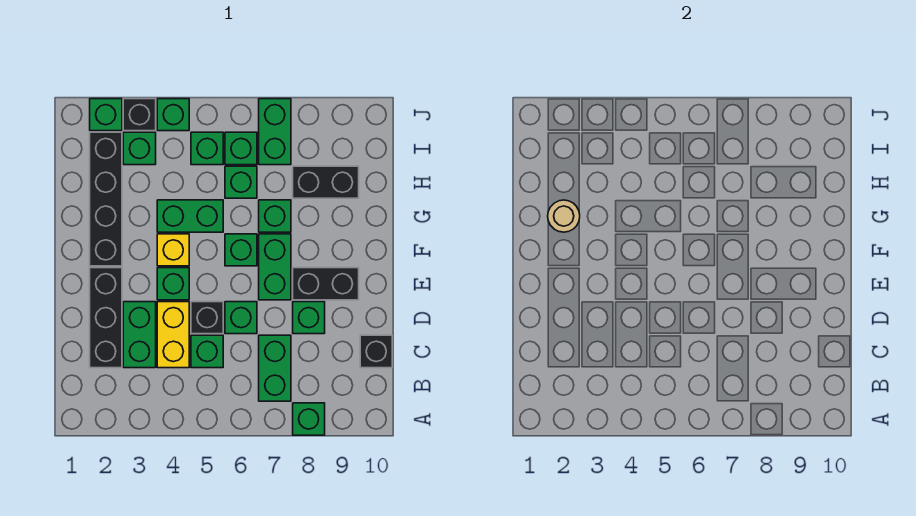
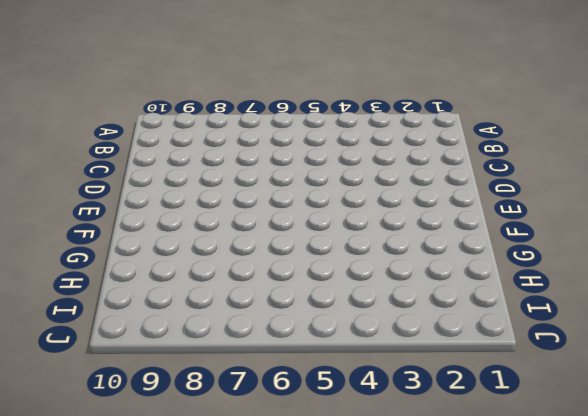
none -> green brick A8 level 1
none -> green brick B7:C7 level 1
none -> black brick C2:E2 level 1

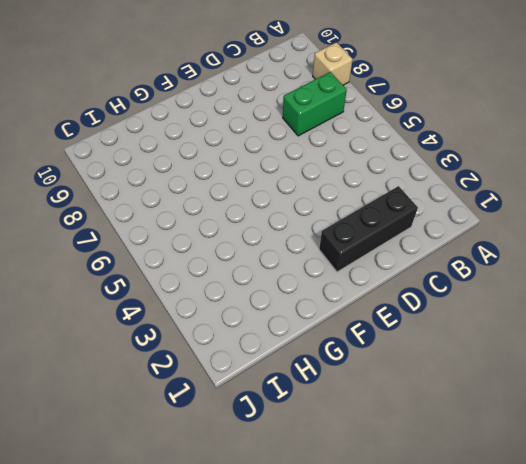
tan brick A8 level 1 -> green brick A8 level 1
none -> green brick C3:D3 level 1
none -> yellow brick C4:D4 level 1
none -> green brick C5 level 1

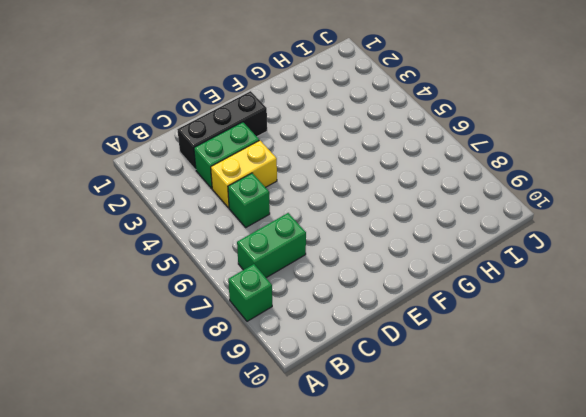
none -> black brick C10 level 1
none -> black brick D5 level 1
none -> green brick D6 level 1

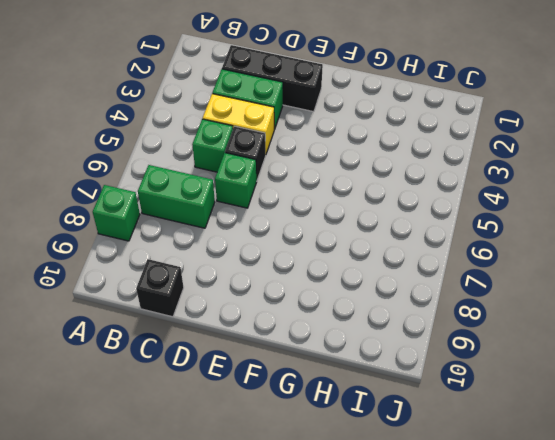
none -> green brick D8 level 1
none -> green brick E4 level 1
none -> green brick E7:F7 level 1

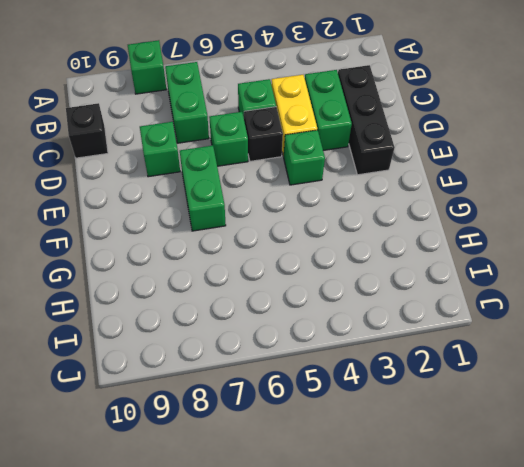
none -> black brick E8:E9 level 1
none -> black brick F2:I2 level 1
none -> yellow brick F4 level 1

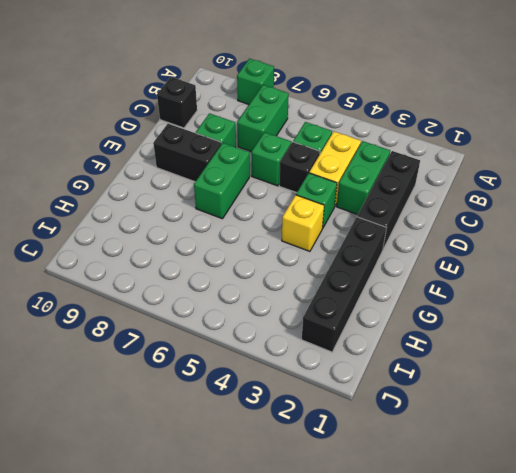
none -> green brick F6 level 1
none -> green brick G4:G5 level 1
none -> green brick G7 level 1

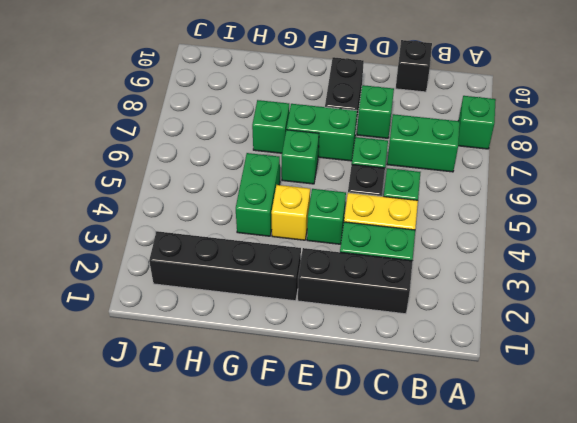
none -> green brick H6 level 1
none -> black brick H8:H9 level 1
none -> green brick I3 level 1

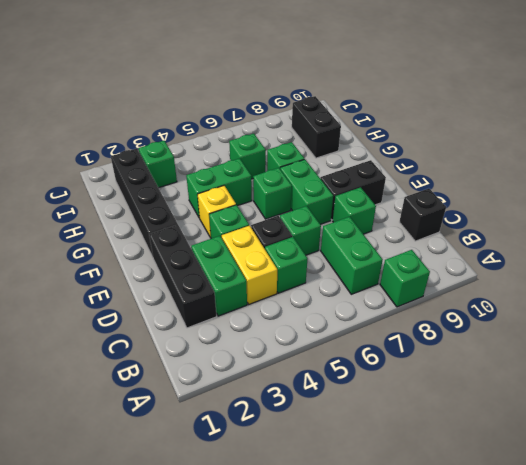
black brick H9:I9 level 1 -> black brick H8:H9 level 1
none -> green brick I5 level 1
none -> green brick I6 level 1
none -> green brick I7:J7 level 1

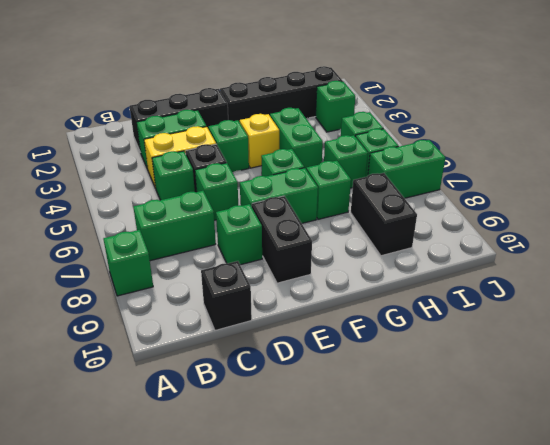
none -> green brick J2 level 1
none -> black brick J3 level 1
none -> green brick J4 level 1

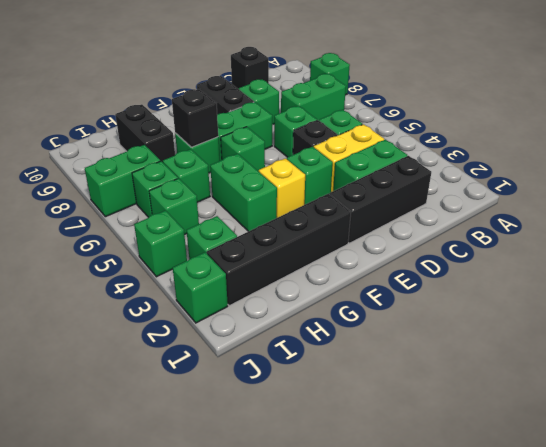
black brick G7 level 2 -> black brick J3 level 1
none -> tan round brick G2 level 2

